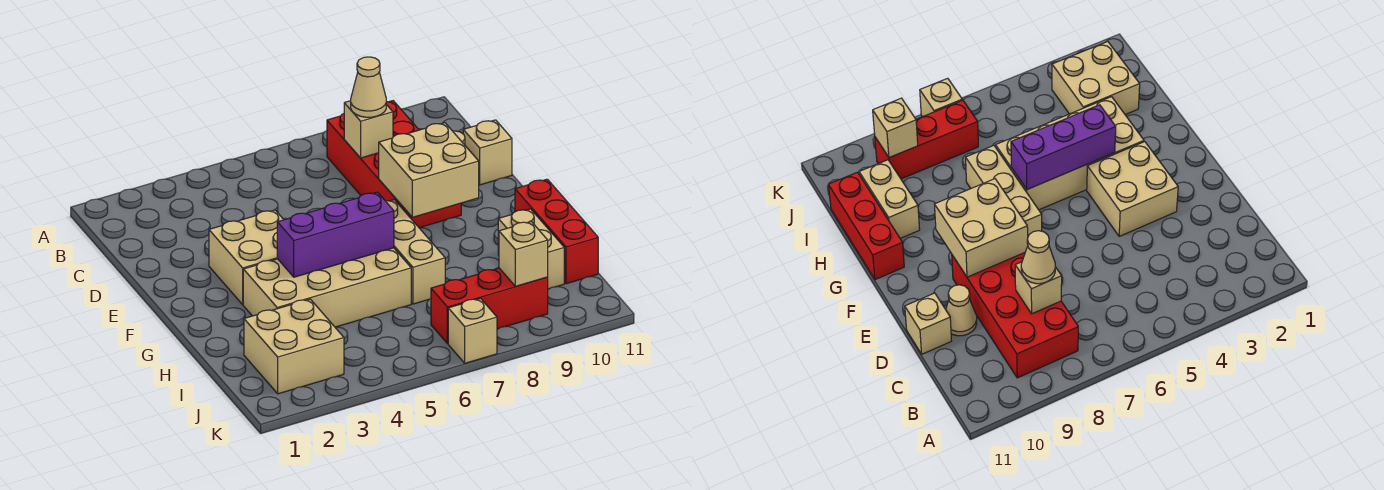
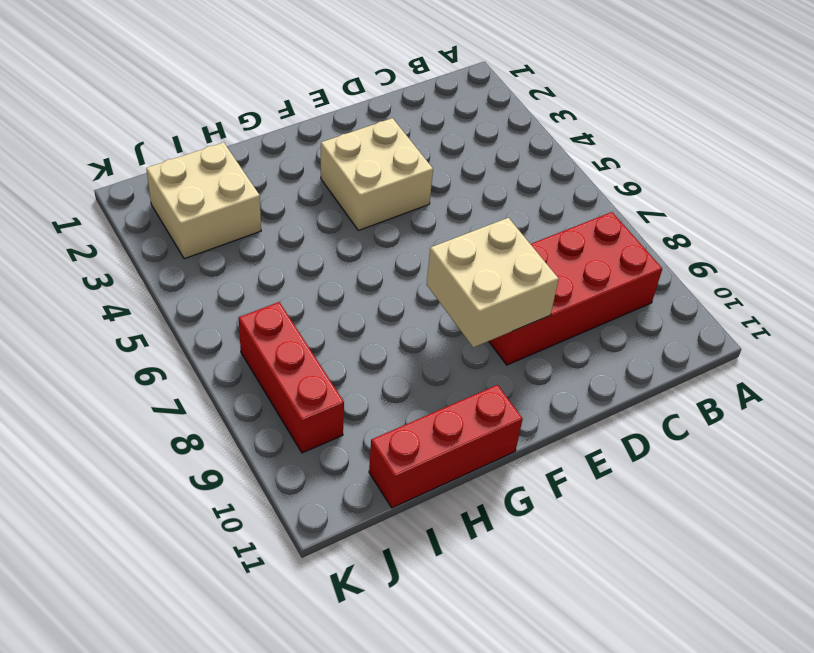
none -> tan cone D10 level 1
none -> tan brick D11 level 1
none -> tan brick F7:H7 level 1

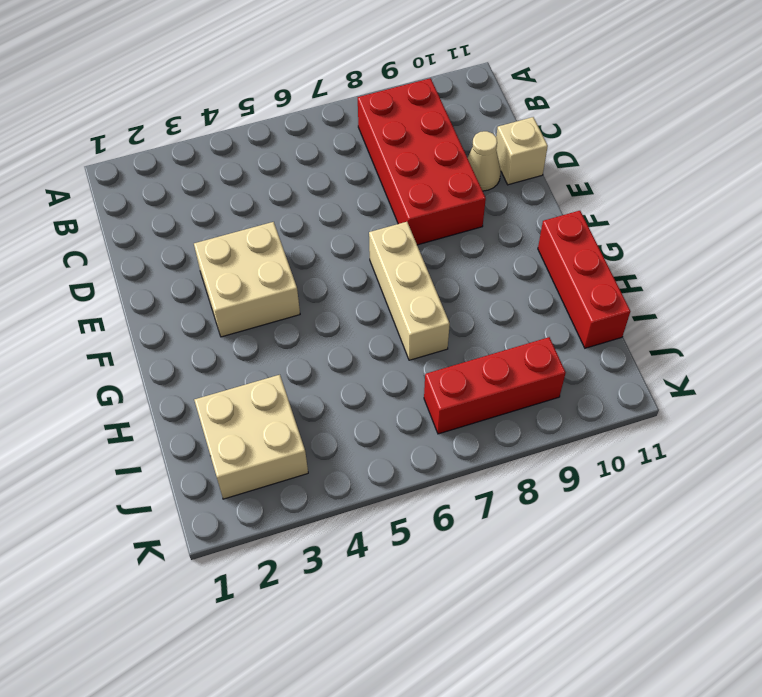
none -> tan brick G3:H6 level 1
none -> tan brick H10:I10 level 1
none -> tan brick K7 level 1

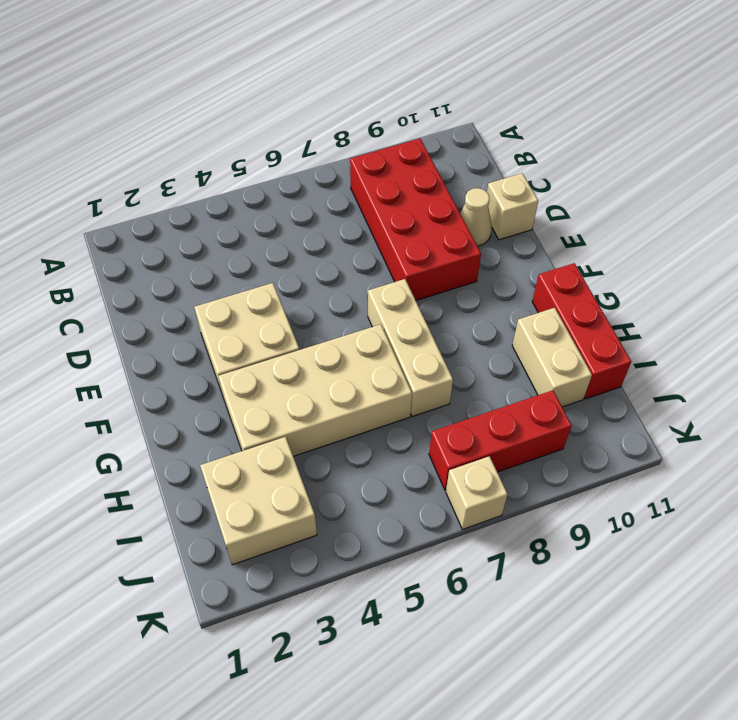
none -> tan brick C8 level 2
none -> tan brick E8:F9 level 2
none -> purple brick G4:G6 level 2

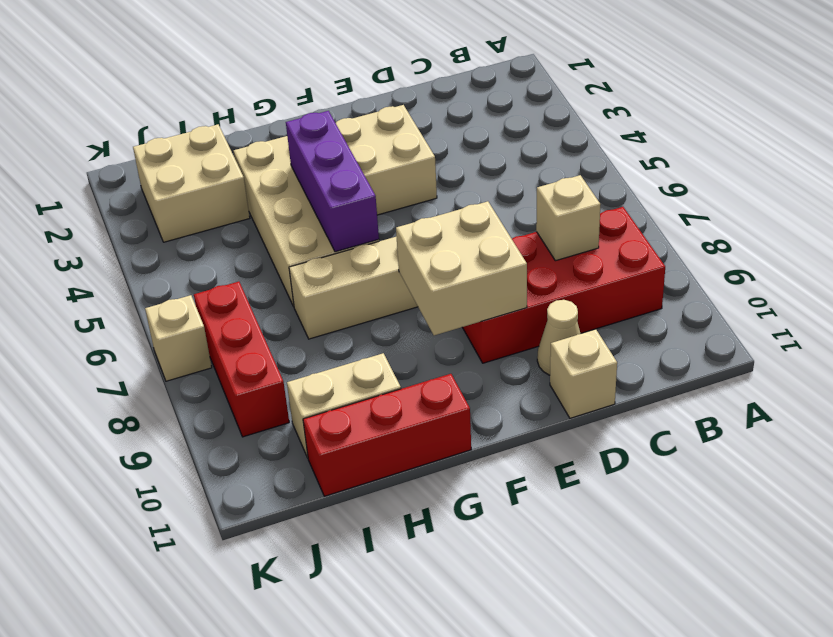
none -> tan brick J9 level 2
none -> tan cone C8 level 3

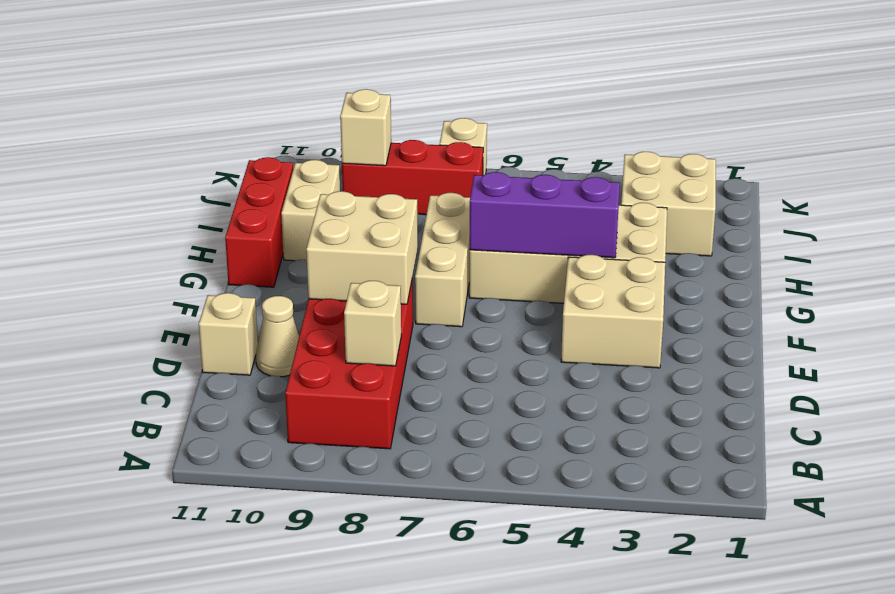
none -> tan cone C8 level 3

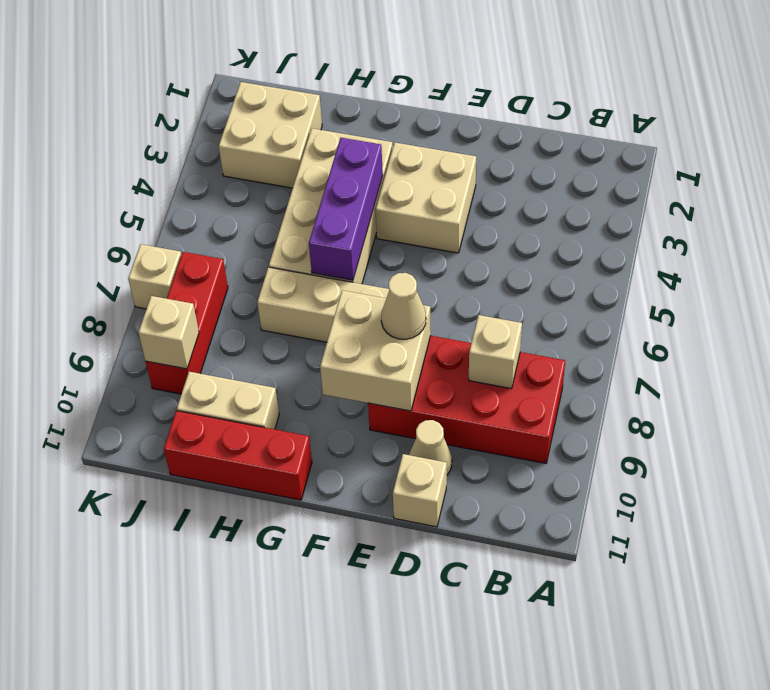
tan cone E8 level 3 -> tan cone C8 level 3

